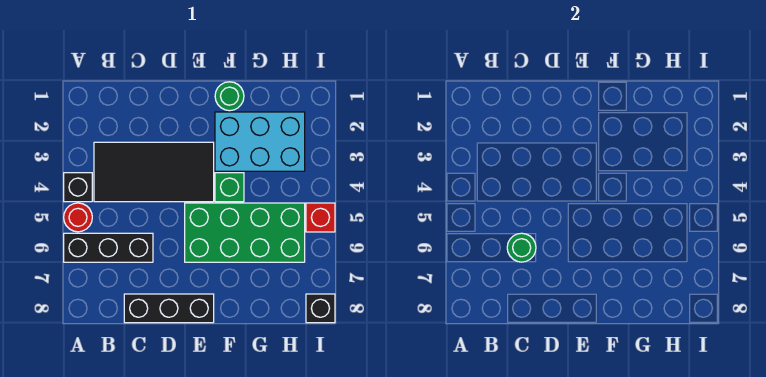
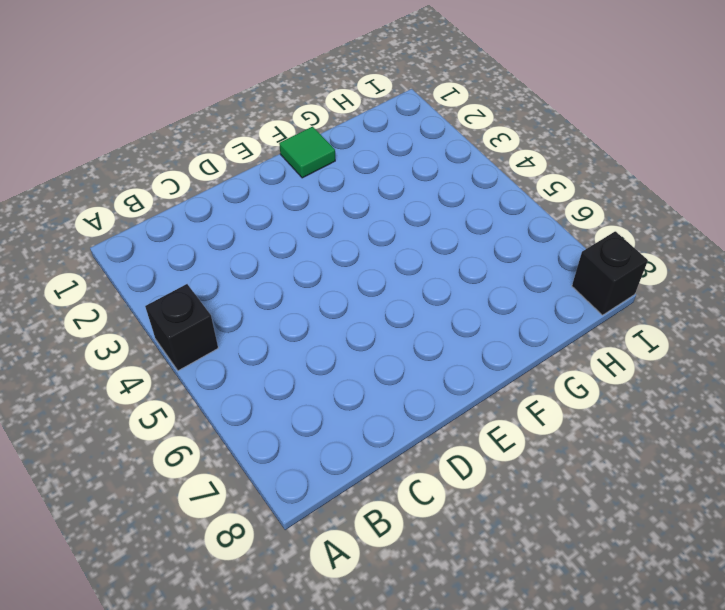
green tile F1 level 1 -> green round brick F1 level 1
none -> red round brick A5 level 1
none -> black brick A6:C6 level 1
none -> black tile B3:E4 level 1

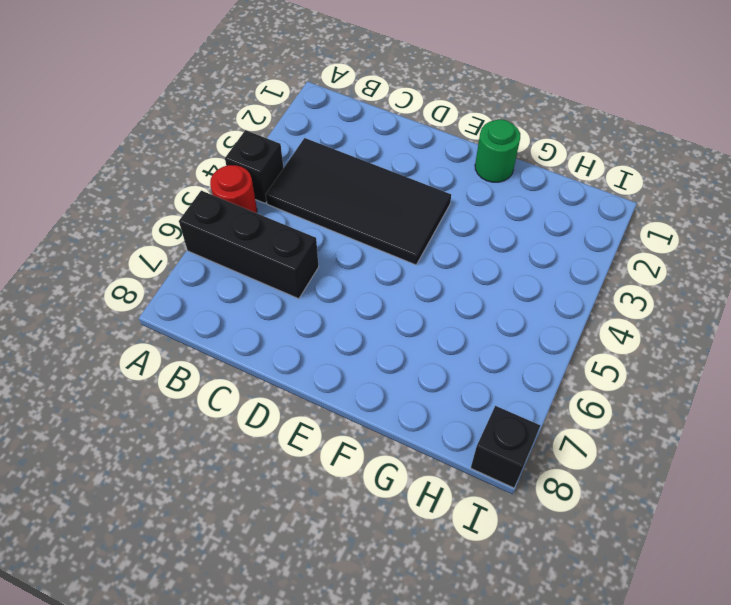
none -> black brick C8:E8 level 1
none -> green brick E5:H6 level 1
none -> cyan brick F2:H3 level 1

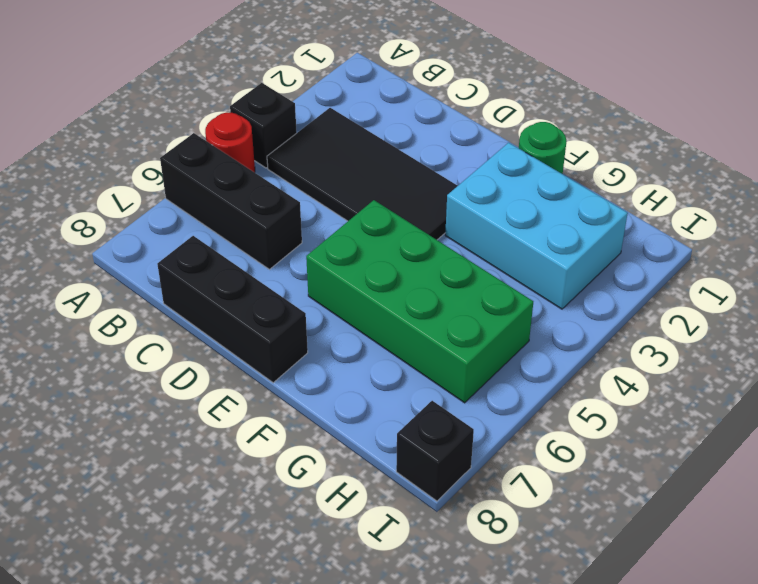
none -> green brick F4 level 1
none -> red brick I5 level 1
none -> green round brick C6 level 2

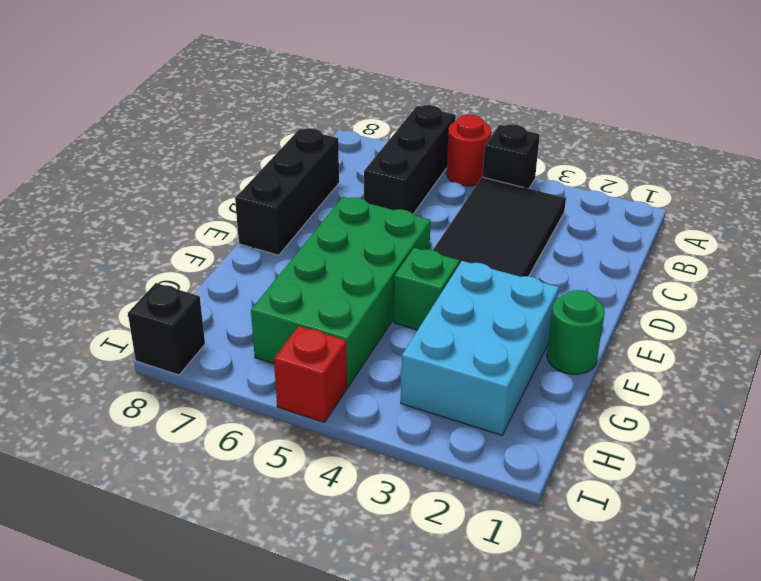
none -> green round brick C6 level 2

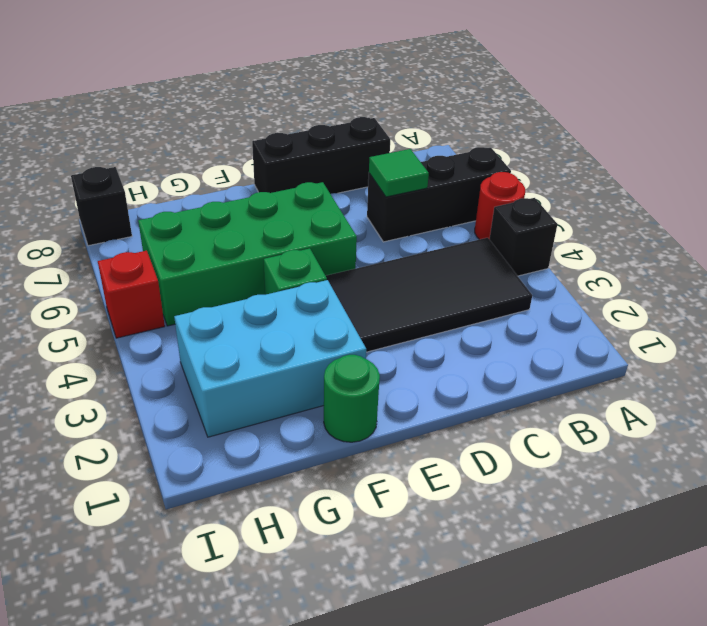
green tile C6 level 2 -> green round brick C6 level 2

